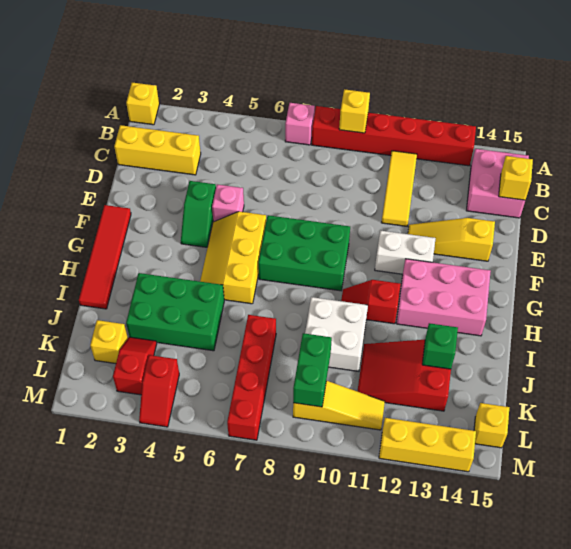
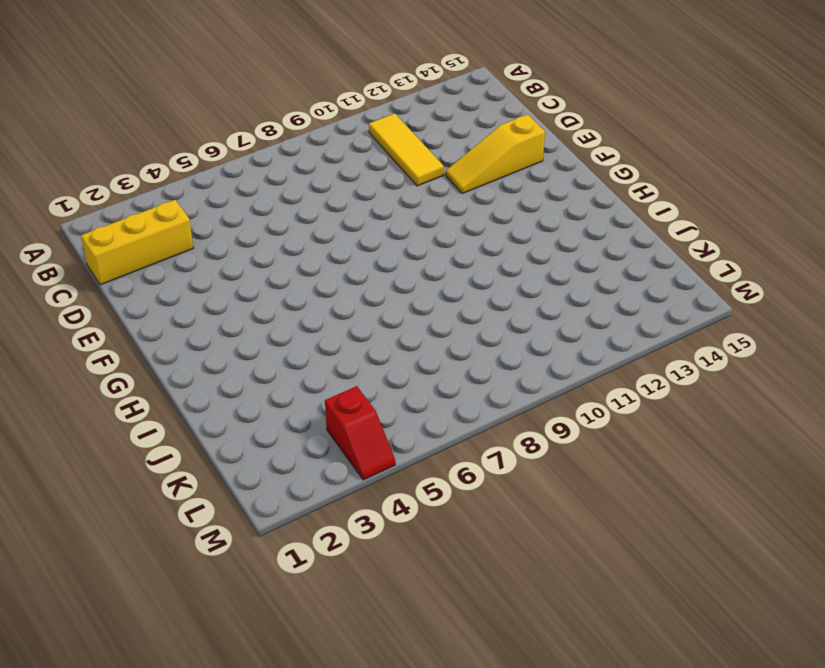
none -> yellow brick A1 level 1
none -> pink brick A7 level 1
none -> red brick A8:A13 level 1

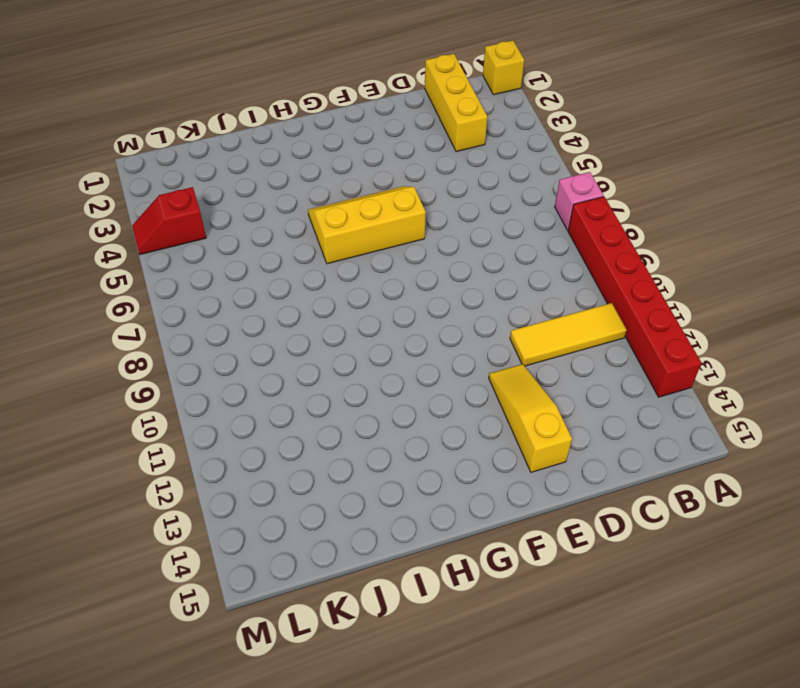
none -> pink brick B14:C15 level 1
none -> green slope E4:F4 level 1 top E
none -> pink brick E5 level 1

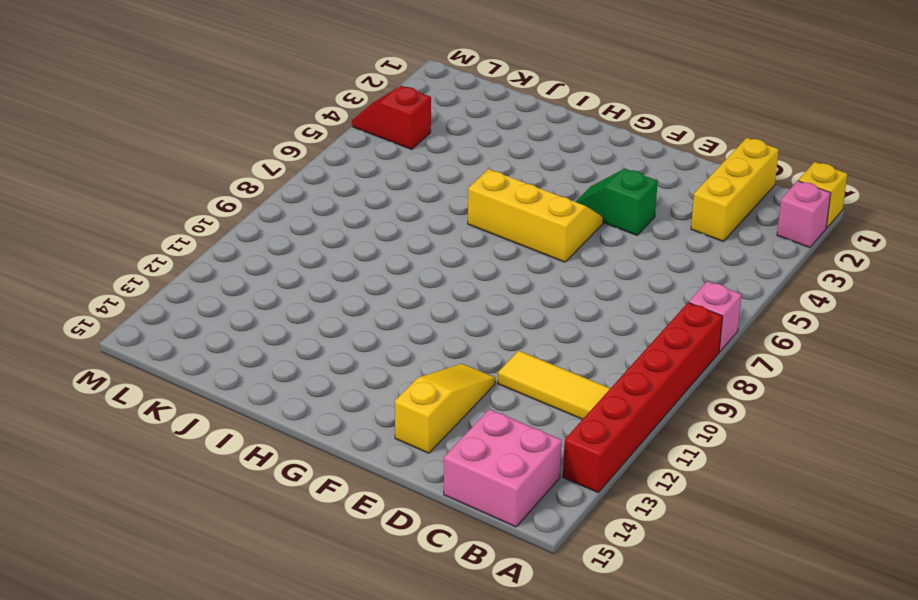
pink brick A2 level 1 -> pink brick E5 level 1
none -> red tile F1:I1 level 1
none -> green brick F7:G9 level 1
none -> white brick F11:F12 level 1

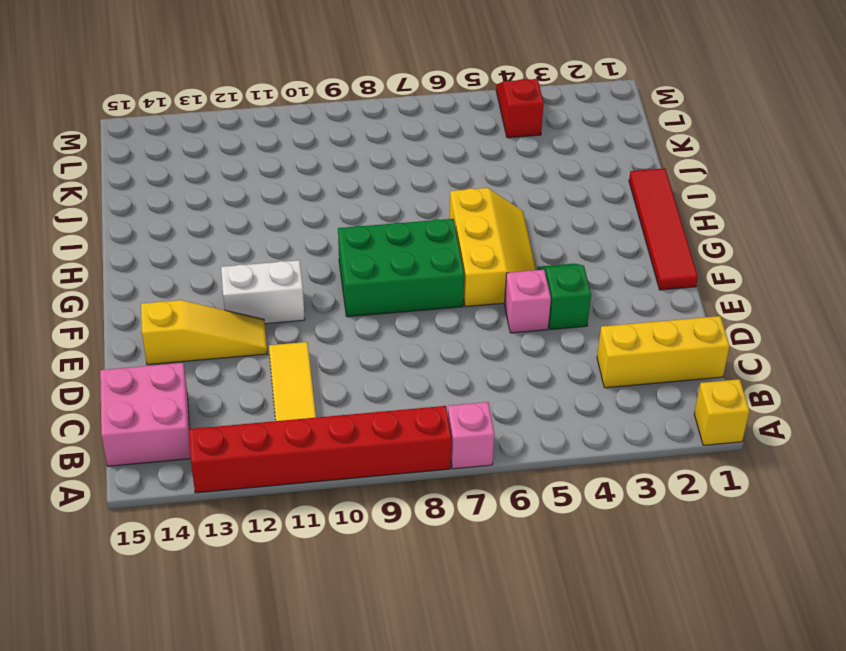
none -> pink brick G12:H14 level 1
none -> red slope H10:H11 level 1 top 11
none -> green brick I3:J5 level 1

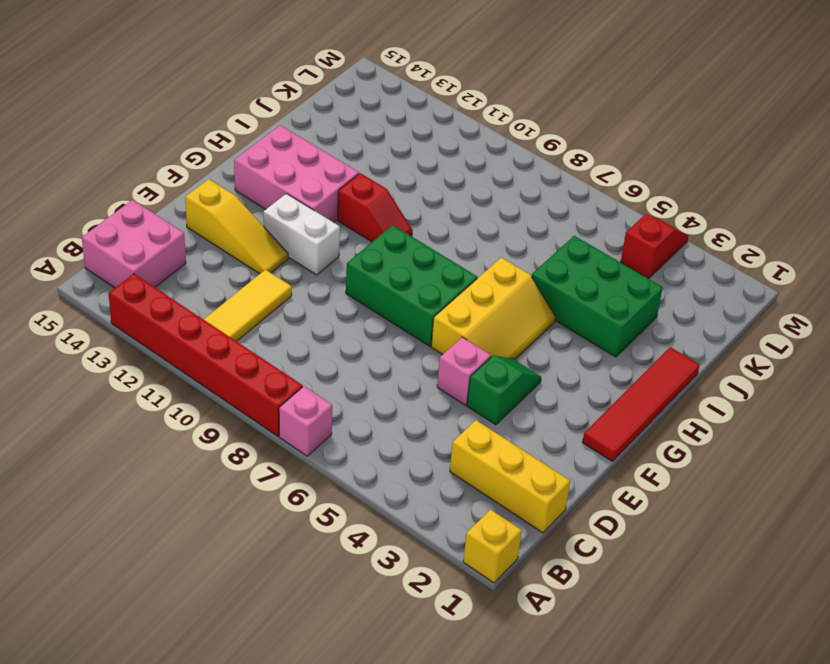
none -> white brick I9:J10 level 1
none -> red brick J7:M7 level 1
none -> red slope J11:K13 level 1 top 13

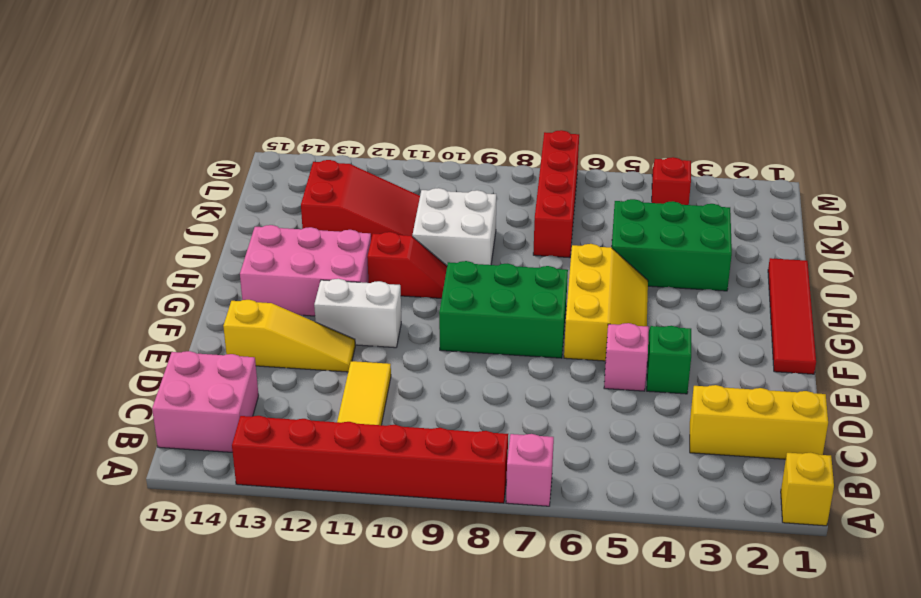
none -> yellow brick K2 level 1
none -> red slope K3:L3 level 1 top L
none -> yellow slope L9:L11 level 1 top 9

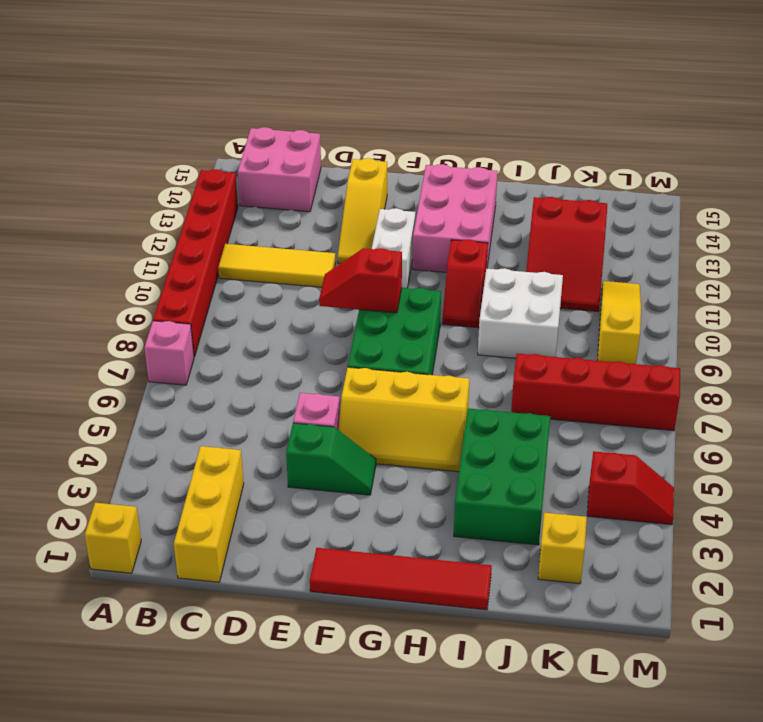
red slope E9:F9 level 2 top F -> red slope K3:L3 level 1 top L
none -> yellow brick L15 level 1
none -> yellow brick M12:M14 level 1
none -> yellow brick A9 level 2

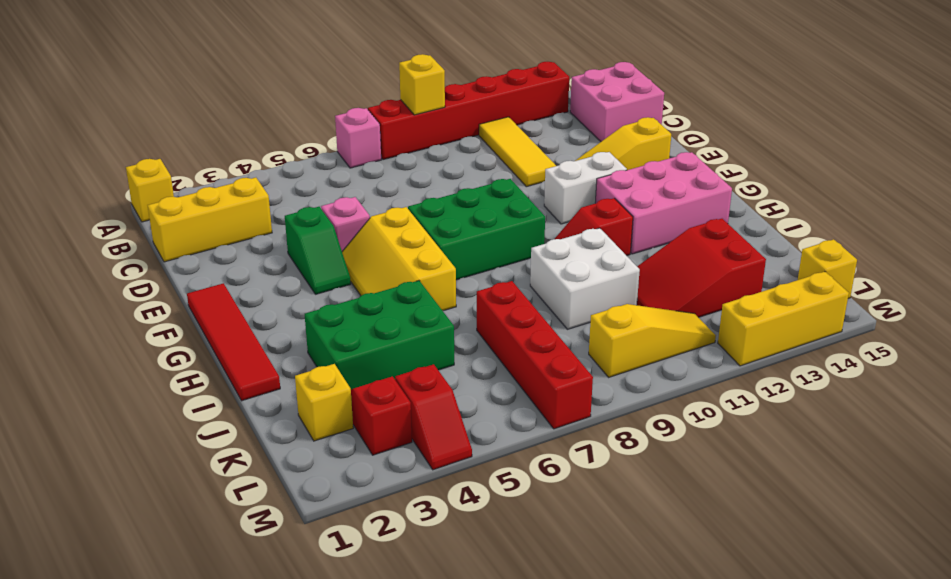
none -> yellow brick C15 level 2
none -> green brick J13 level 2
none -> green brick K9:L9 level 2

